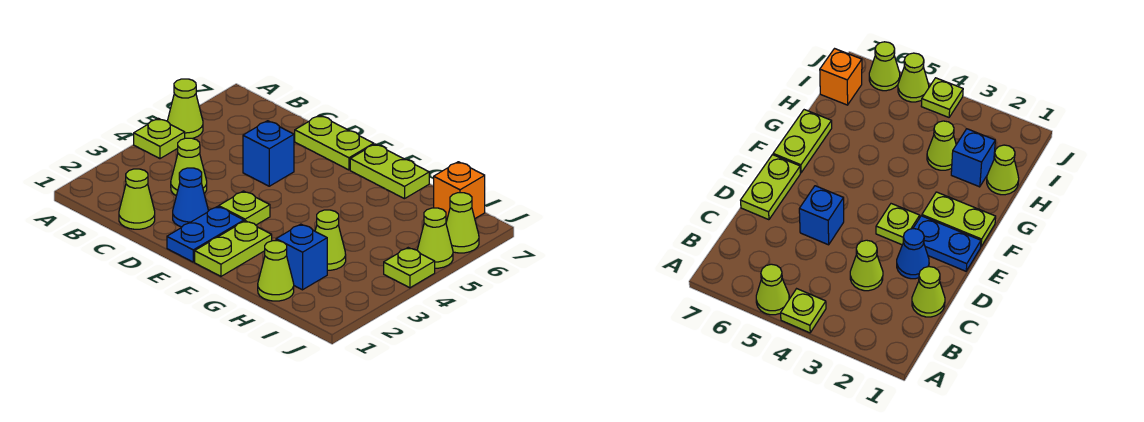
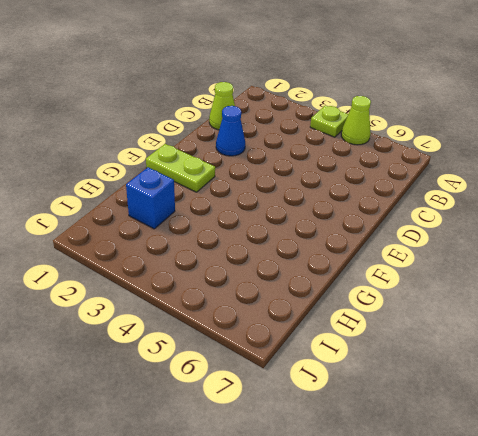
none -> lime cone C3 level 1
none -> blue brick D5 level 1
none -> lime plate D7:E7 level 1

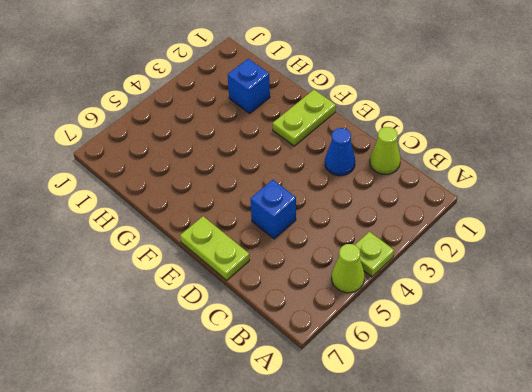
none -> lime cone C3 level 1
none -> blue plate E1:E2 level 1
none -> lime plate E3 level 1

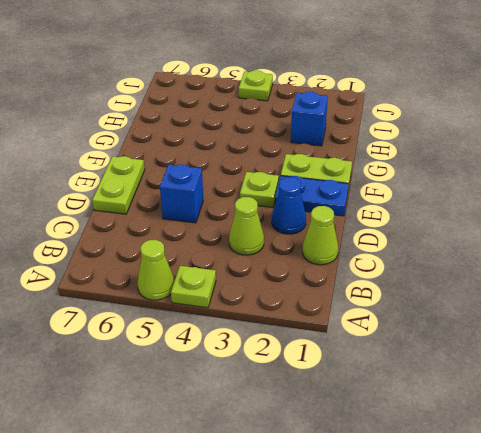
none -> lime plate F7:G7 level 1
none -> lime cone H1 level 1
none -> lime cone H3 level 1

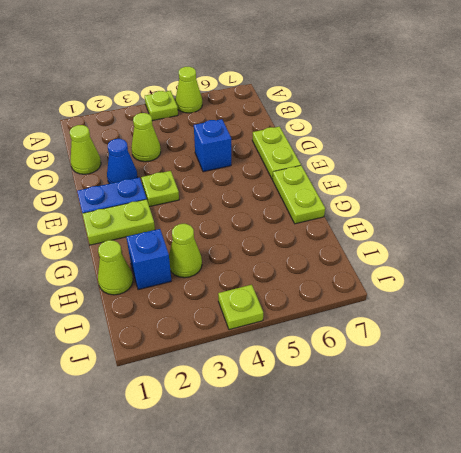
none -> orange brick I7 level 1
none -> lime cone J5 level 1
none -> lime cone J6 level 1

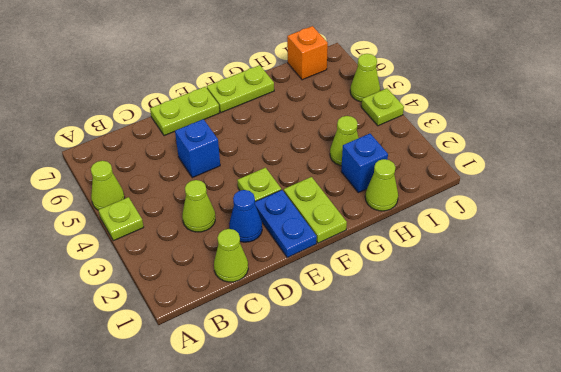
none -> lime cone J6 level 1

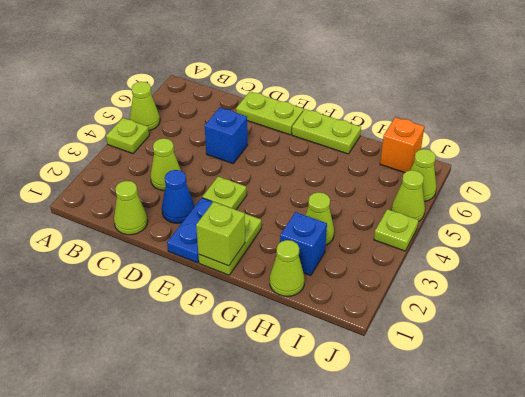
lime brick F1 level 2 -> none

